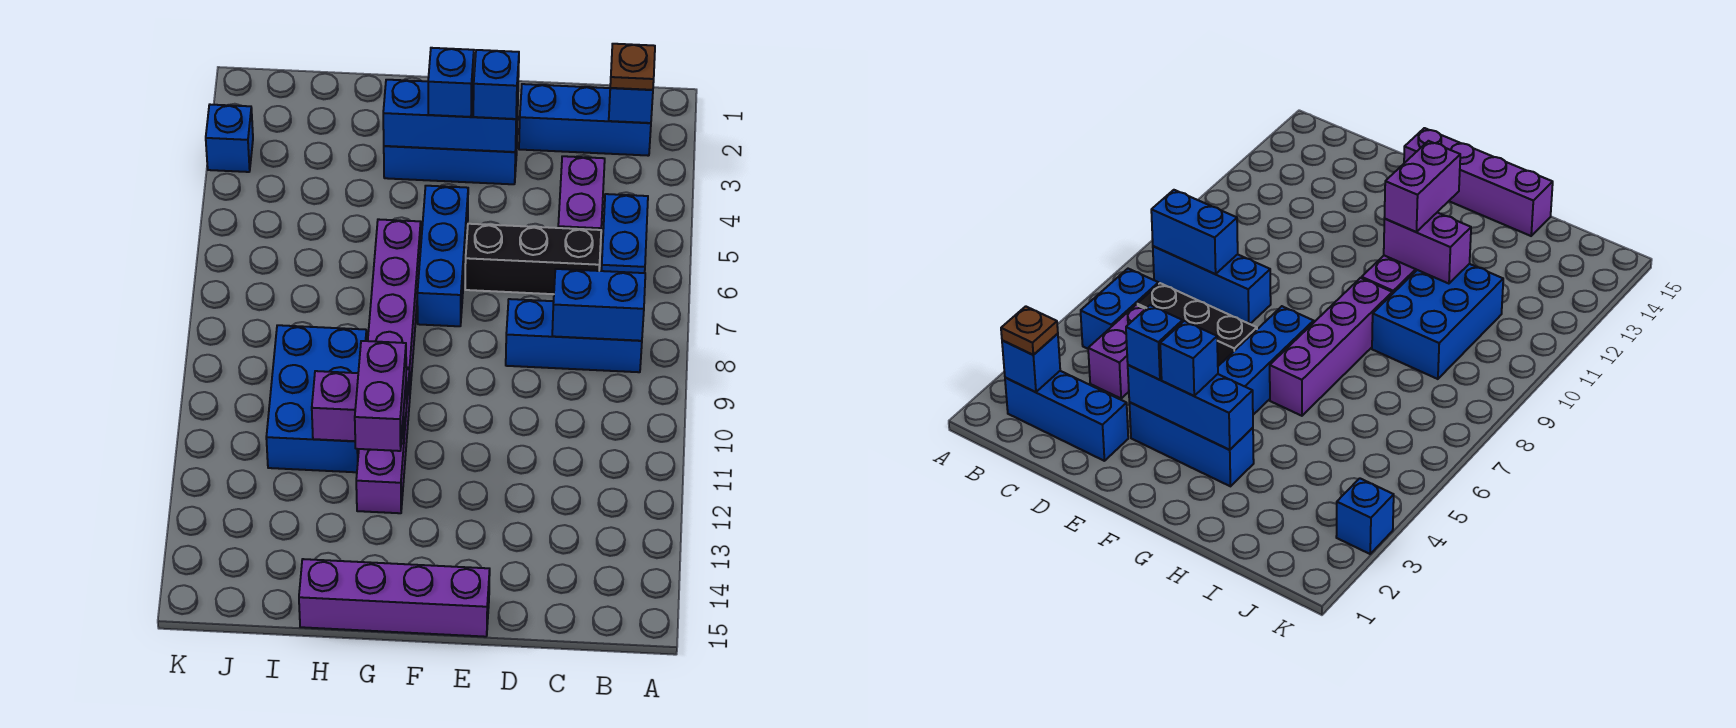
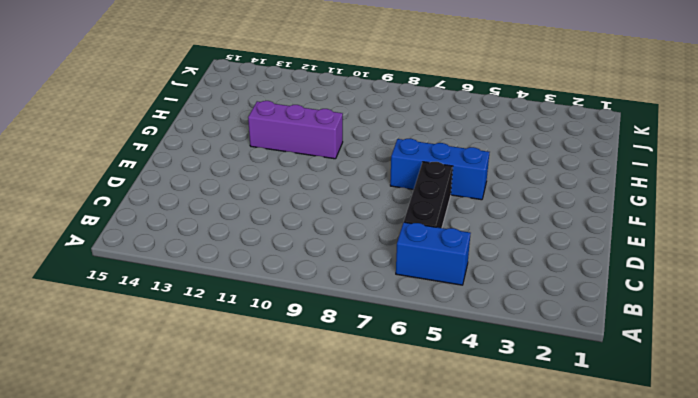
none -> blue brick B2:D2 level 1
none -> blue brick B8:D8 level 1
none -> purple brick C4:C5 level 1

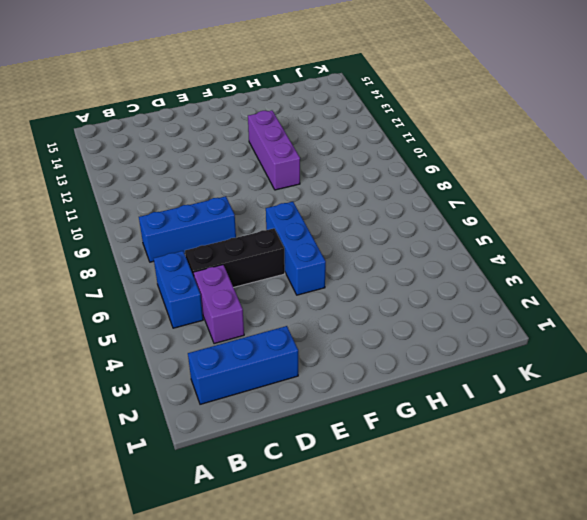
none -> blue brick E3:G3 level 1
none -> purple brick E15:H15 level 1
none -> purple brick G6:G9 level 1

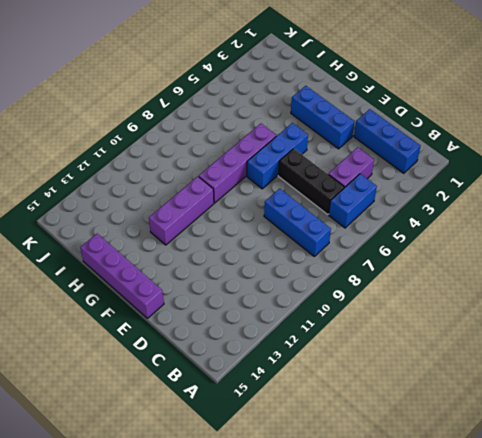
none -> blue brick H9:I11 level 1
none -> blue brick K3 level 1
none -> blue brick B2 level 2

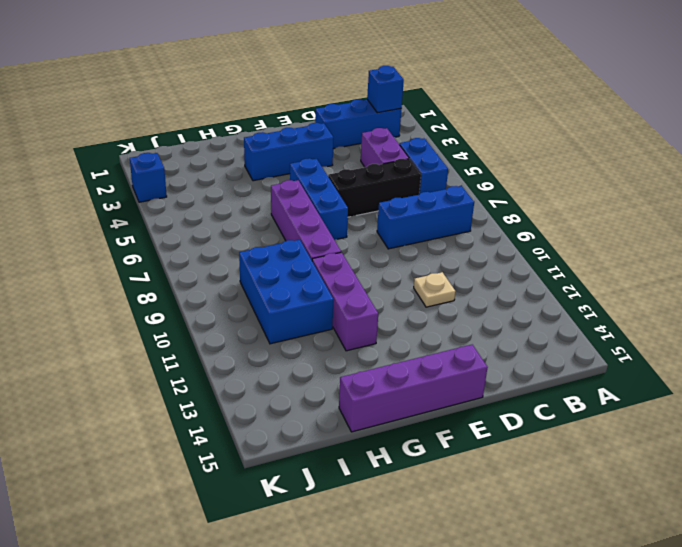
tan plate D11 level 1 -> none
none -> blue brick B8:C8 level 2
none -> blue brick E3:G3 level 2
none -> purple brick G11:H11 level 2

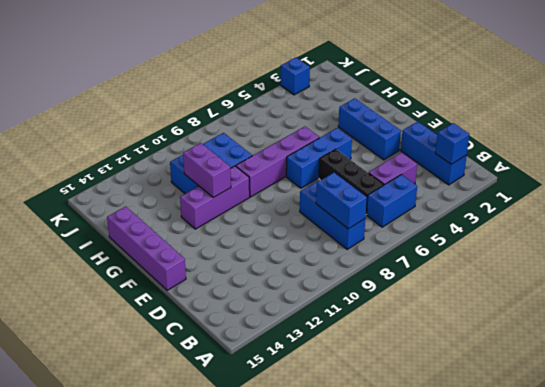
none -> blue brick E3:G3 level 2
none -> brown plate B2 level 3
none -> blue brick E3 level 3

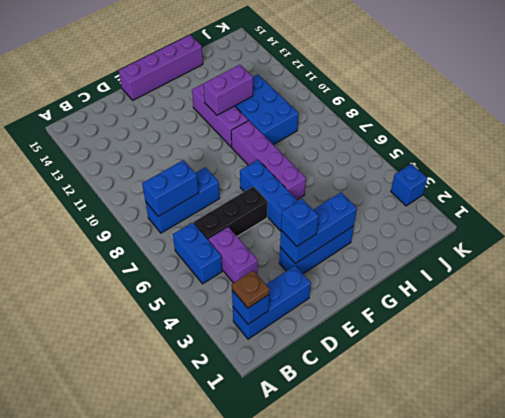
none -> blue brick F3 level 3
none -> purple brick G11:G12 level 3

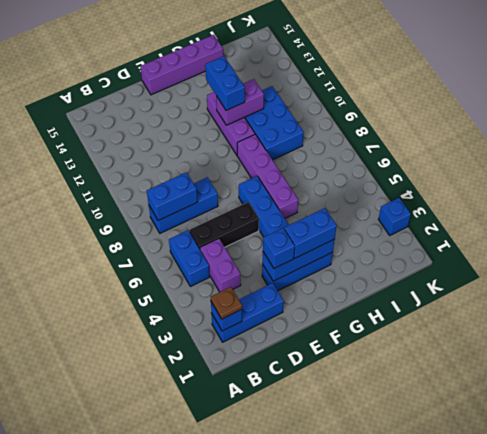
blue brick F3:G3 level 3 -> blue brick F3 level 3
blue brick G11:G12 level 3 -> purple brick G11:G12 level 3

